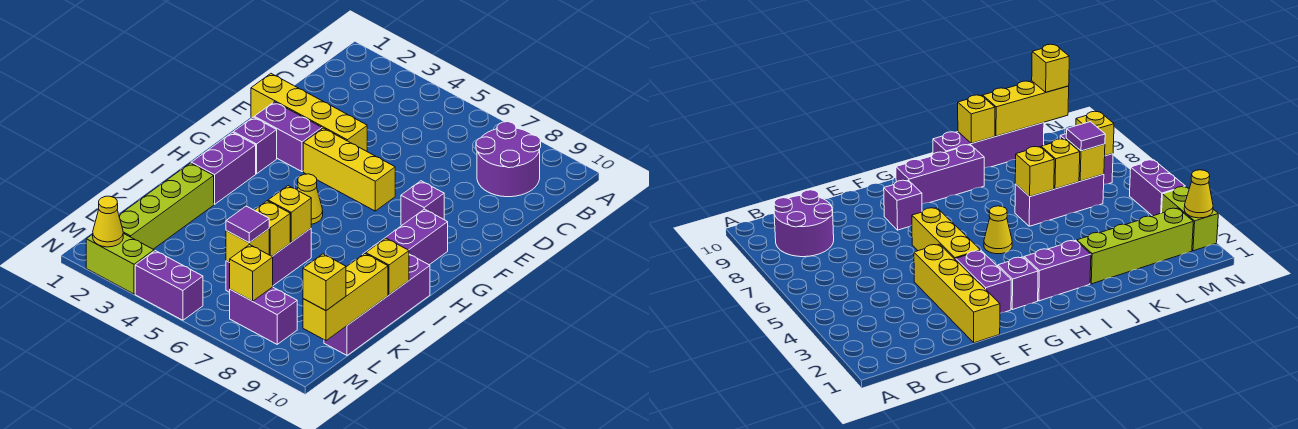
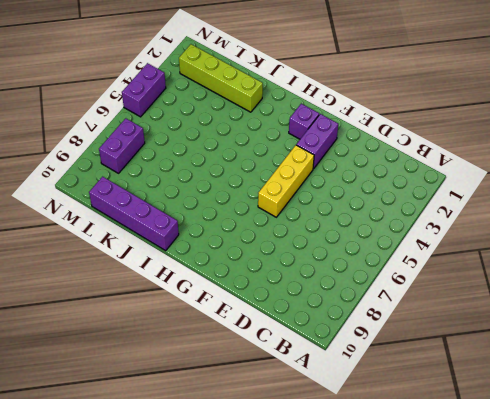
none -> purple round brick B8:C9 level 1
none -> yellow brick E1:E4 level 1
none -> purple brick F8 level 1

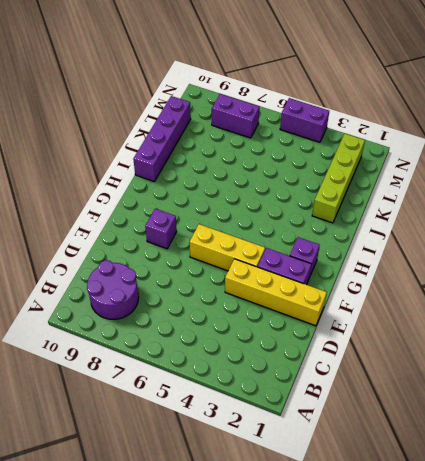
none -> purple brick G9:I9 level 1
none -> purple brick H2:I2 level 1
none -> yellow cone H5 level 1

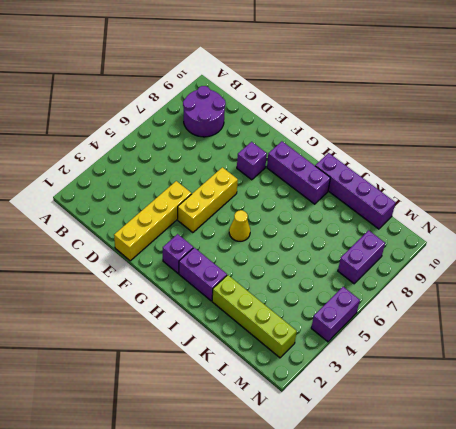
none -> purple brick F2:F3 level 1
none -> purple brick J6:L6 level 1
none -> lime brick N2:N3 level 1

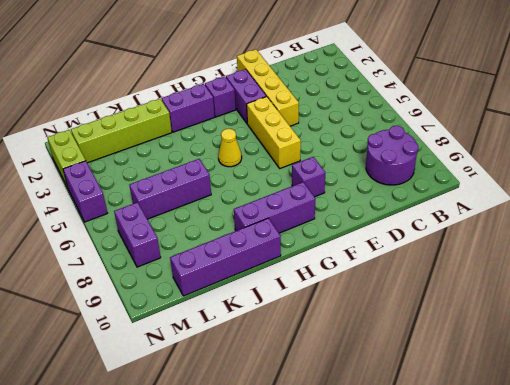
none -> yellow brick J6 level 2
none -> yellow brick J10 level 2
none -> yellow brick K6 level 2

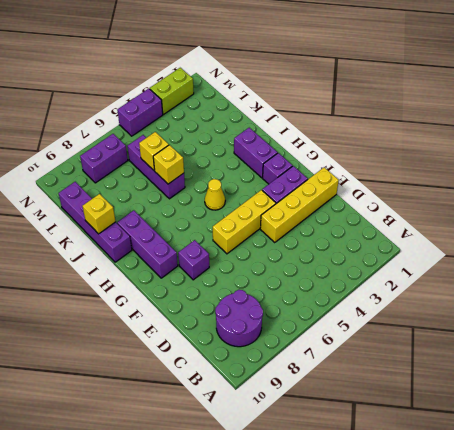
none -> lime brick J2:M2 level 1
none -> yellow brick K10:M10 level 2
none -> yellow brick L6 level 2

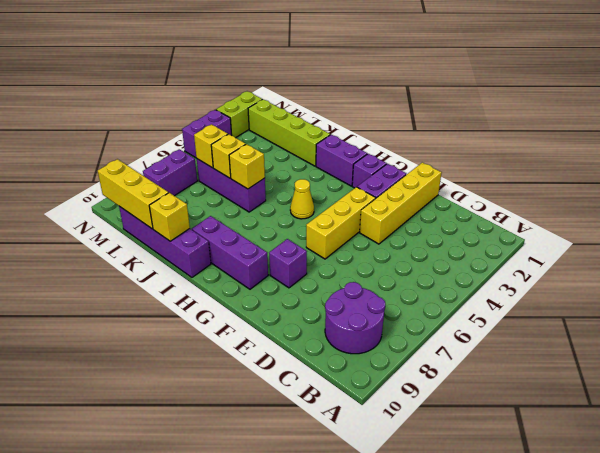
none -> yellow brick M7 level 2
none -> yellow cone N2 level 2
none -> purple tile L6 level 3

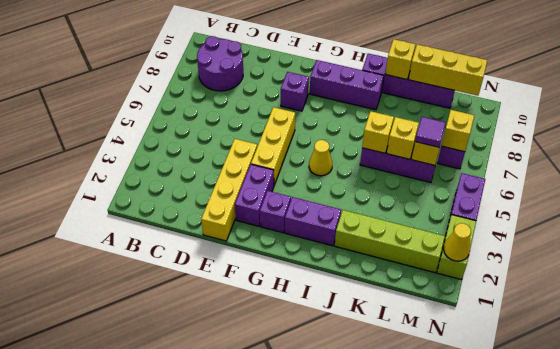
none -> yellow brick M10 level 3

